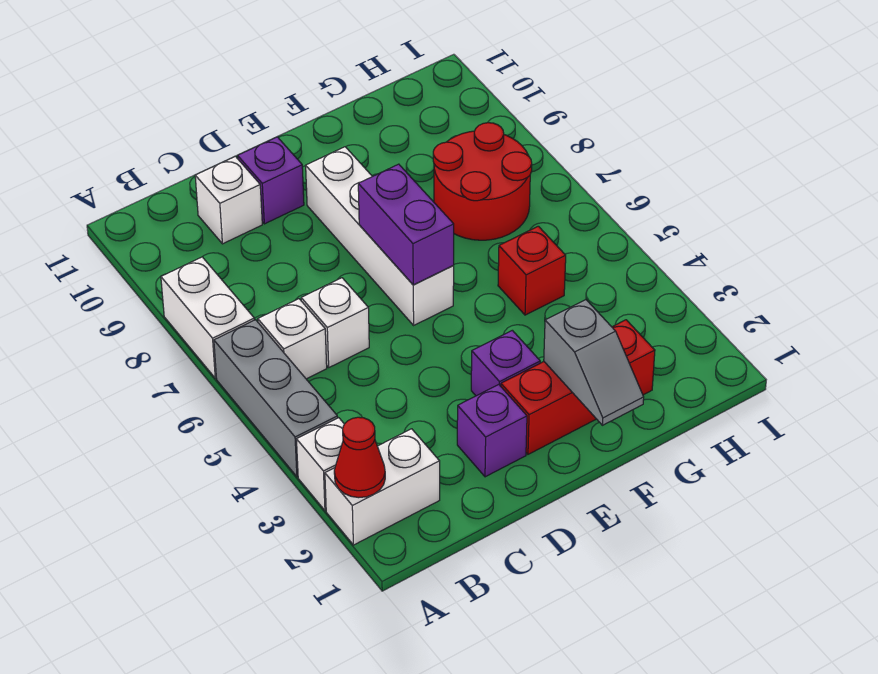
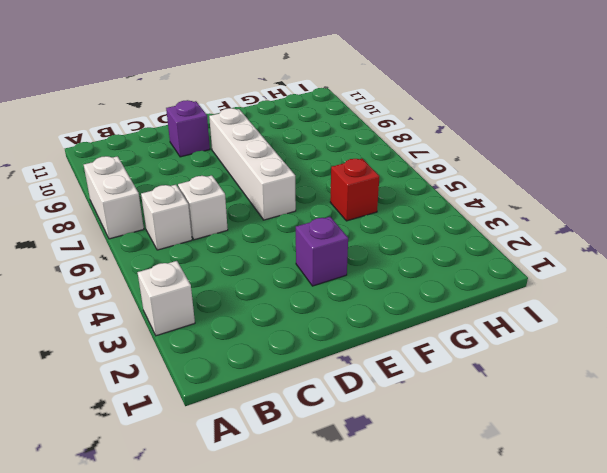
none -> white brick A2:B2 level 1
none -> grey brick A4:A6 level 1
none -> white brick C10 level 1

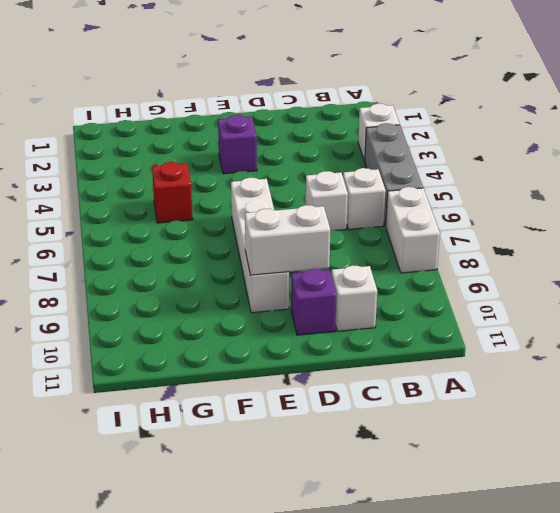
white brick D9:E9 level 2 -> white brick A2:B2 level 1
none -> purple brick D2 level 1
none -> red brick E2:G2 level 1
none -> red round brick G7:H8 level 1

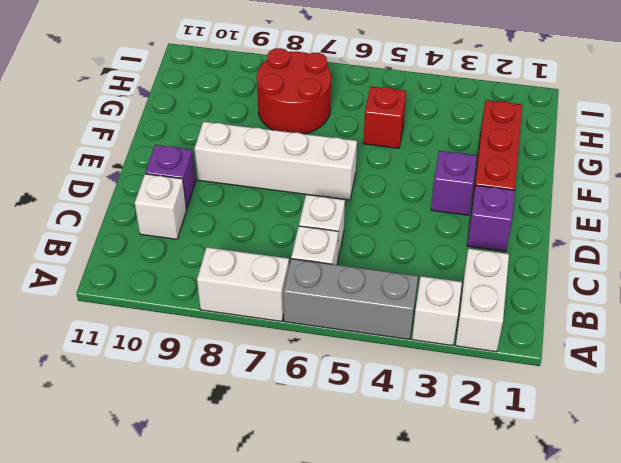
none -> red cone A2 level 2
none -> purple brick E6:E7 level 2
none -> grey slope F1:F2 level 2 top 2

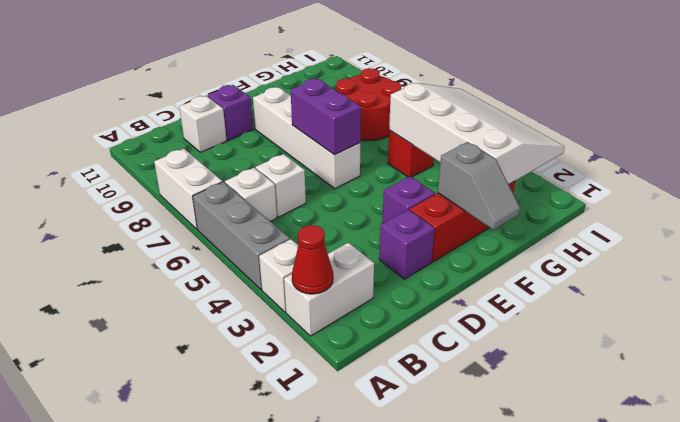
white slope G2:I5 level 2 top G -> none

